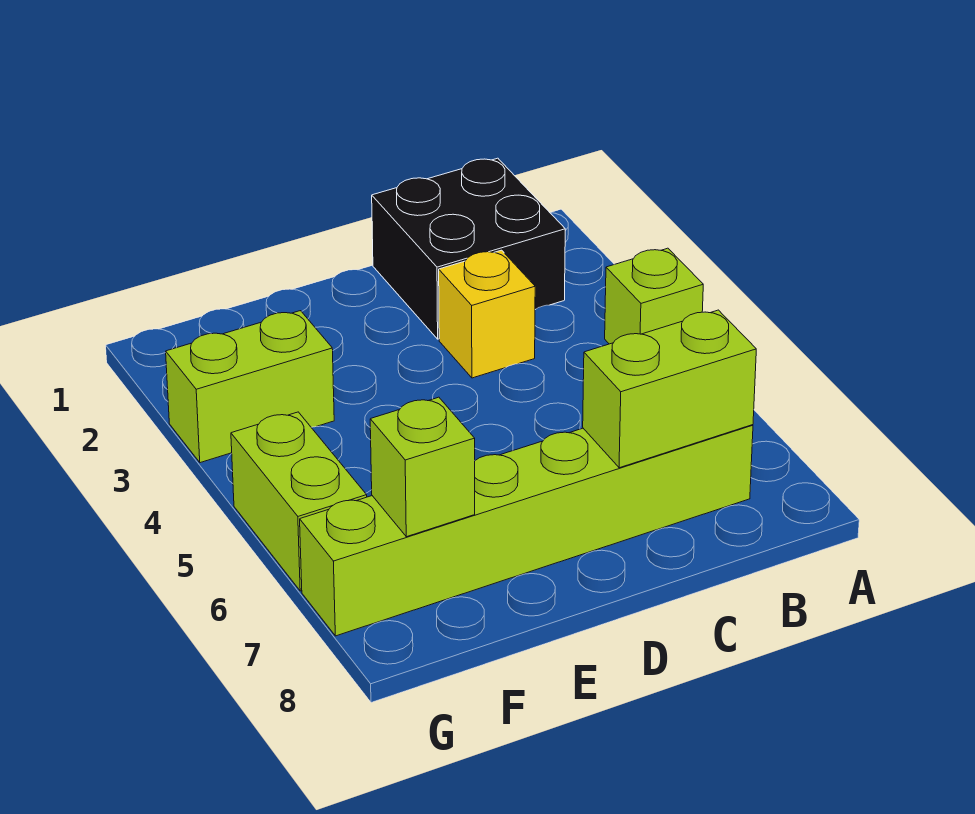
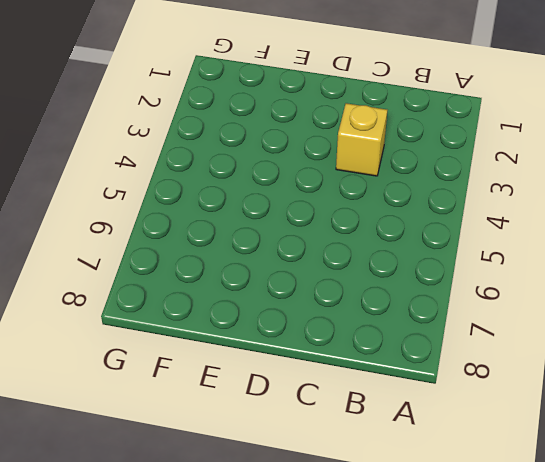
none -> lime brick A4 level 1
none -> black brick B1:C2 level 1

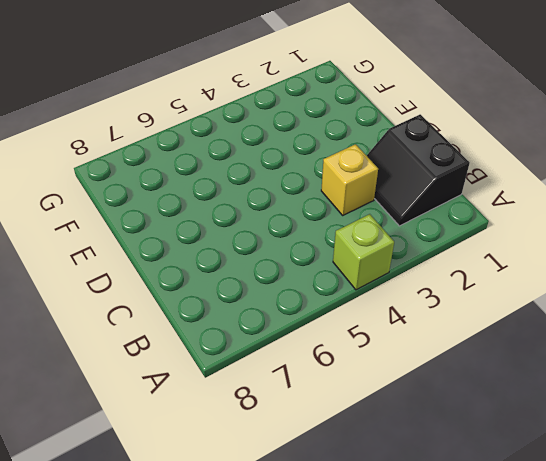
black slope B1:C2 level 1 top 1 -> black brick B1:C2 level 1
none -> lime brick B7:G7 level 1
none -> lime brick F3:G3 level 1

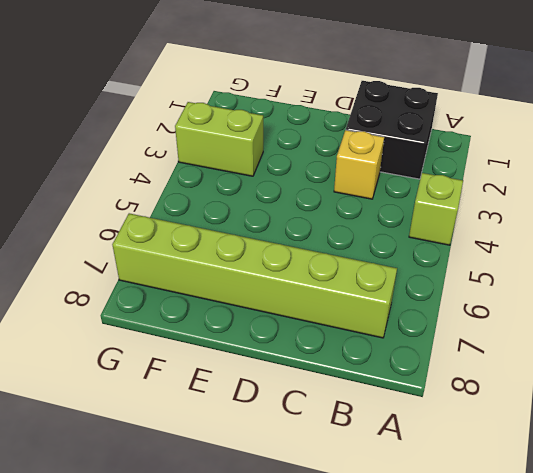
none -> lime brick G5:G6 level 1
none -> lime brick B7:C7 level 2

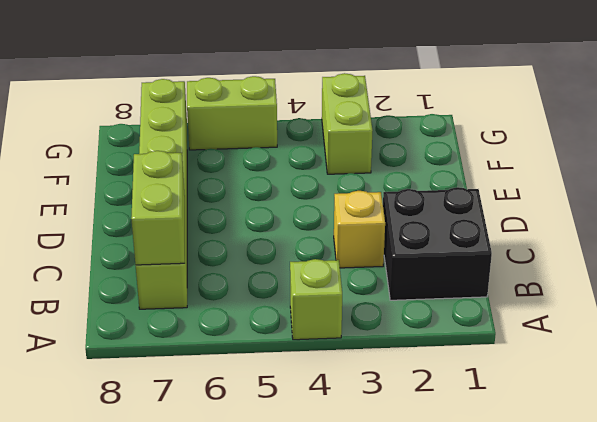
none -> lime brick F7 level 2

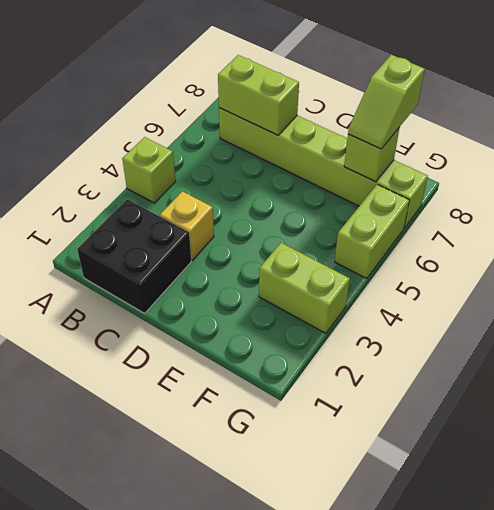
lime slope F7:F8 level 3 top 8 -> none

